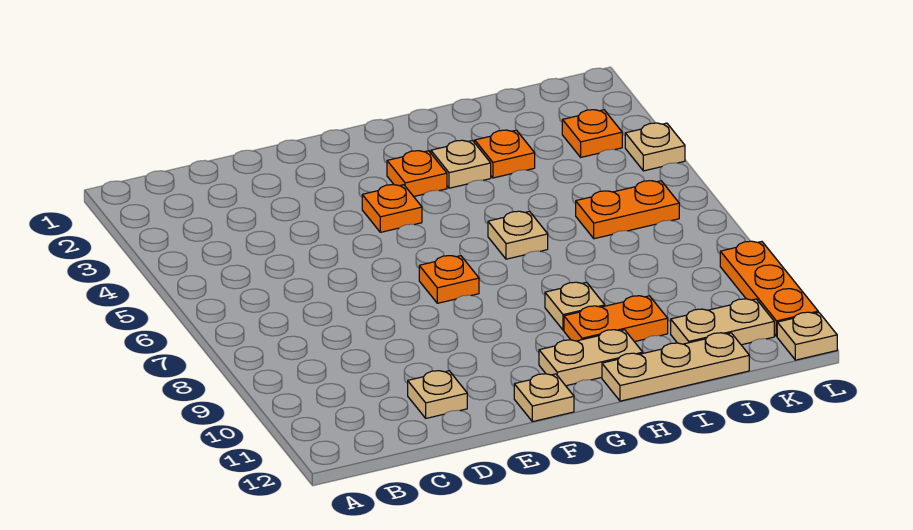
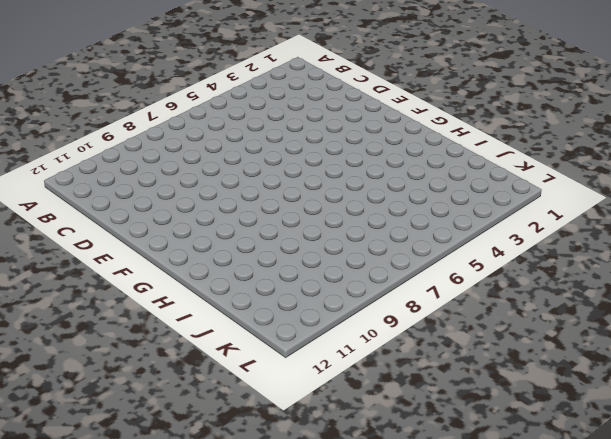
none -> tan plate D11 level 1
none -> orange plate F4 level 1
none -> orange plate F7 level 1

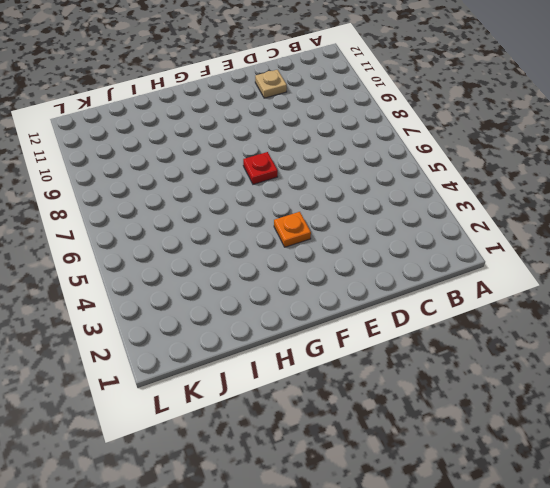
red plate F7 level 1 -> orange plate F7 level 1
none -> tan plate F12 level 1
none -> orange plate G3 level 1
none -> tan plate G11:H11 level 1

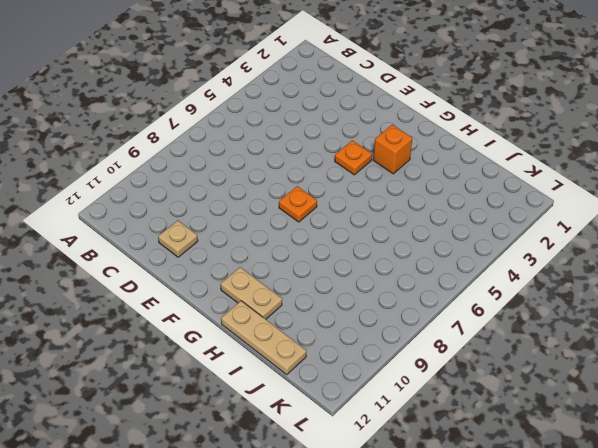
orange brick G3 level 1 -> orange plate G3 level 1
none -> tan plate F12 level 1
none -> tan plate H3 level 1
none -> tan plate H6 level 1

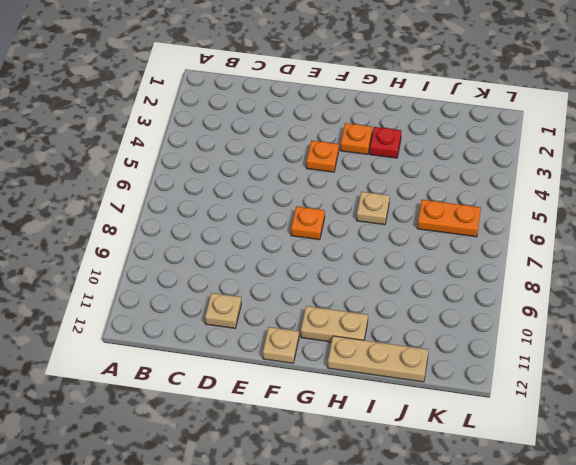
red plate H3 level 1 -> tan plate H3 level 1
none -> tan plate H9 level 1
none -> orange plate H10:I10 level 1
none -> orange plate I3 level 1

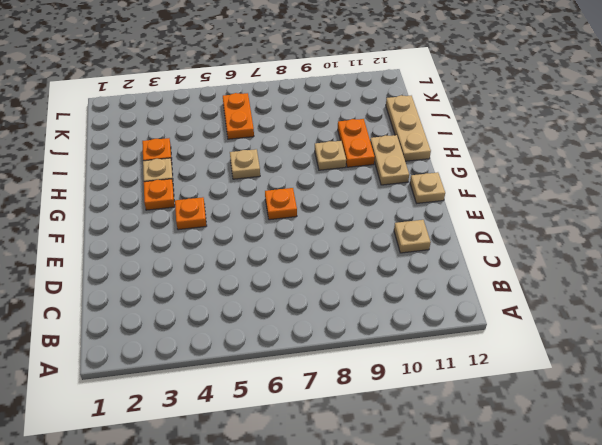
none -> tan plate J11:K11 level 1
none -> orange plate K3 level 1
none -> tan plate L4 level 1

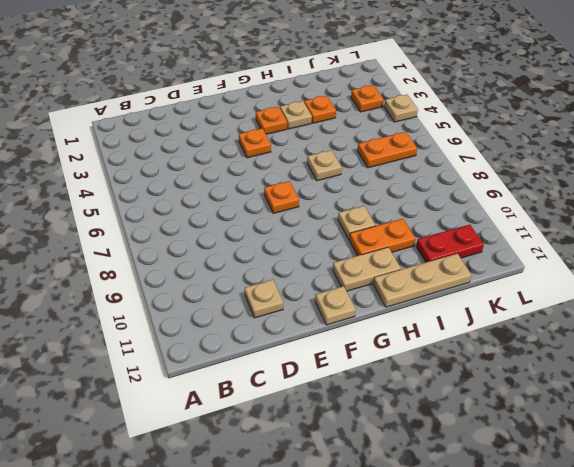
red plate J11:K11 level 1 -> tan plate J11:K11 level 1
none -> orange plate L9:L11 level 1
none -> tan plate L12 level 1

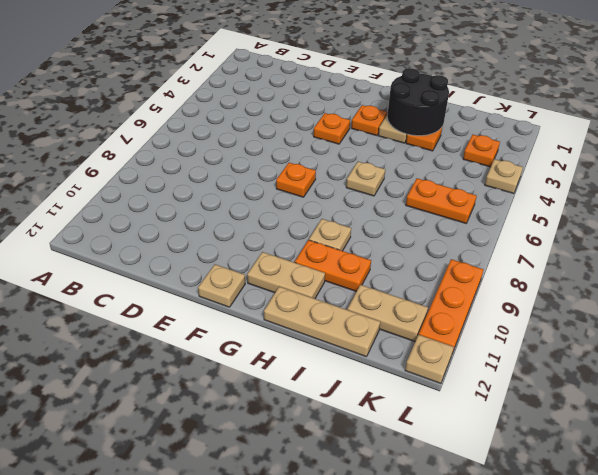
black round brick H2:I3 level 2 -> none
none -> tan plate D11 level 1

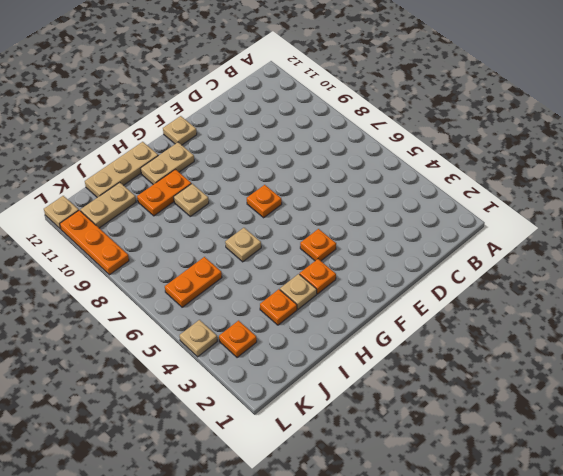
none -> tan plate D11 level 1

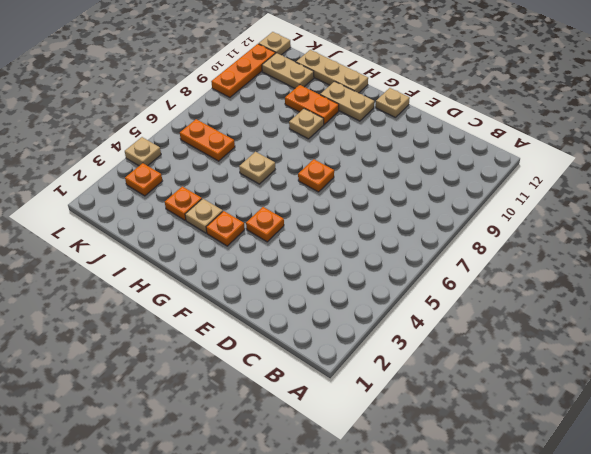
none -> tan plate D11 level 1

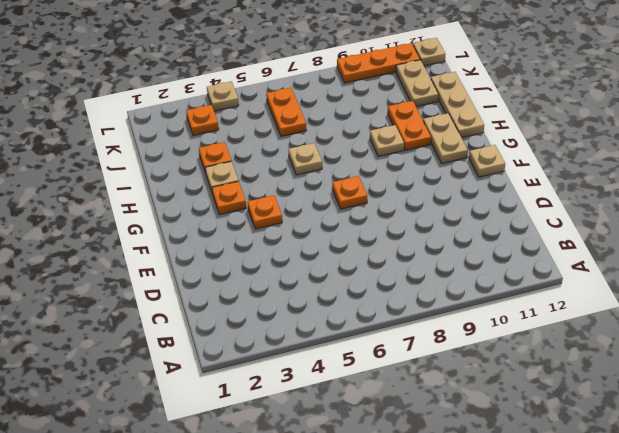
none -> tan plate D11 level 1

